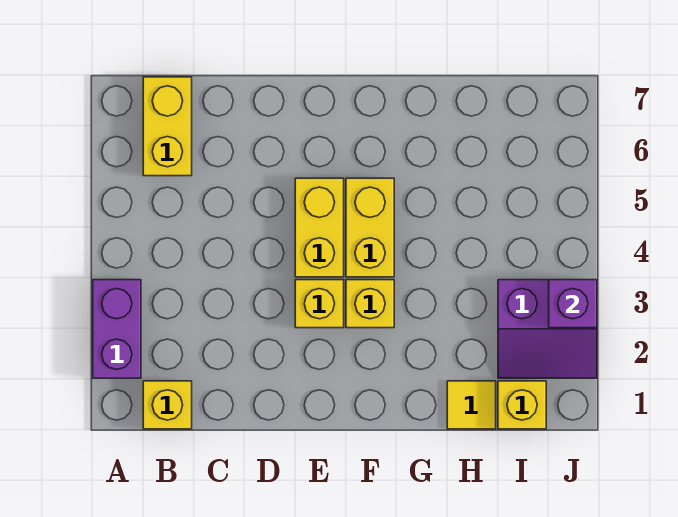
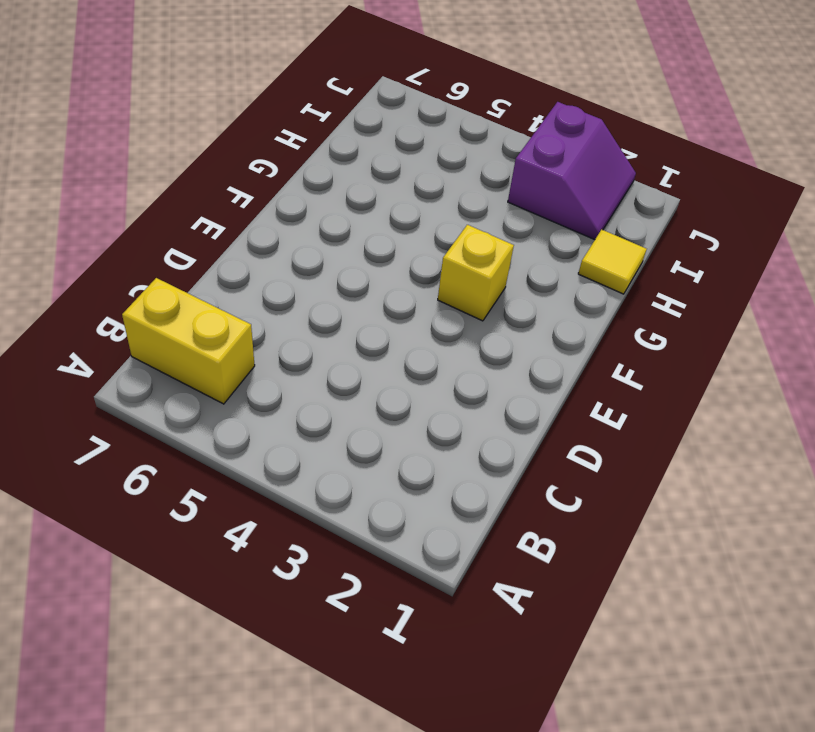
none -> purple brick A2:A3 level 1
none -> yellow brick B1 level 1

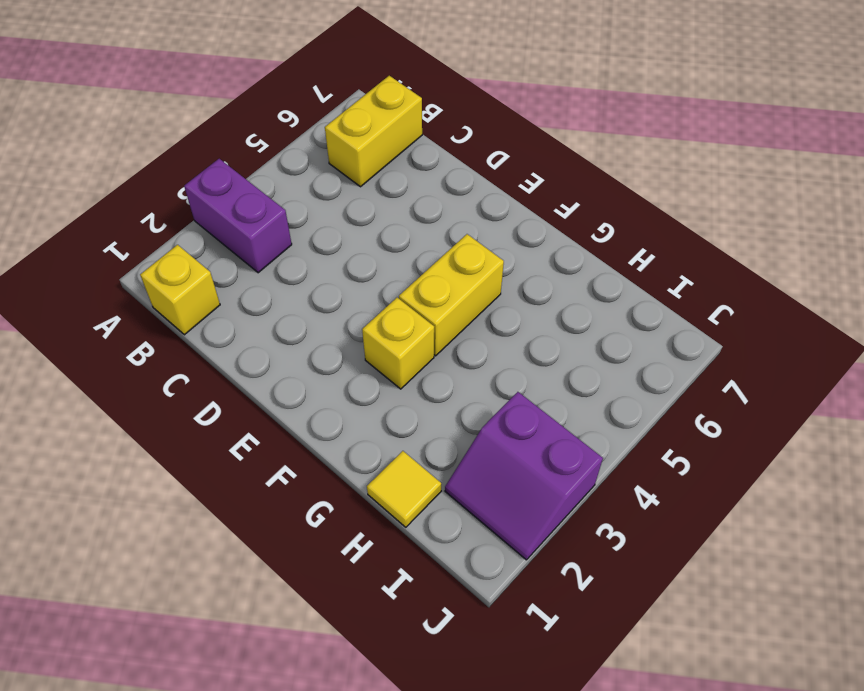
purple brick A3:B3 level 1 -> purple brick A2:A3 level 1
none -> yellow brick E3 level 1
none -> yellow brick E4:E5 level 1

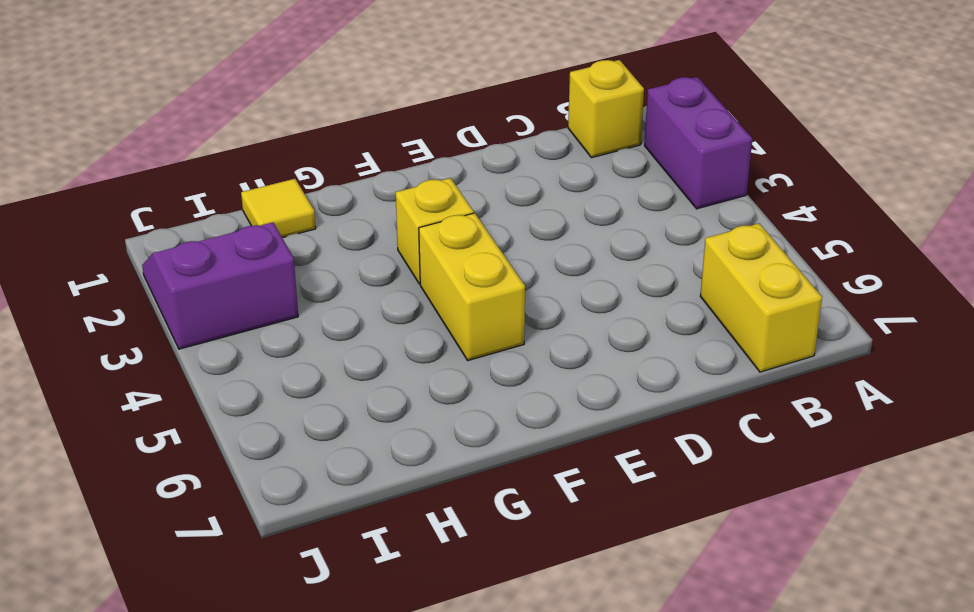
none -> yellow brick E3 level 1
none -> yellow brick E4:E5 level 1

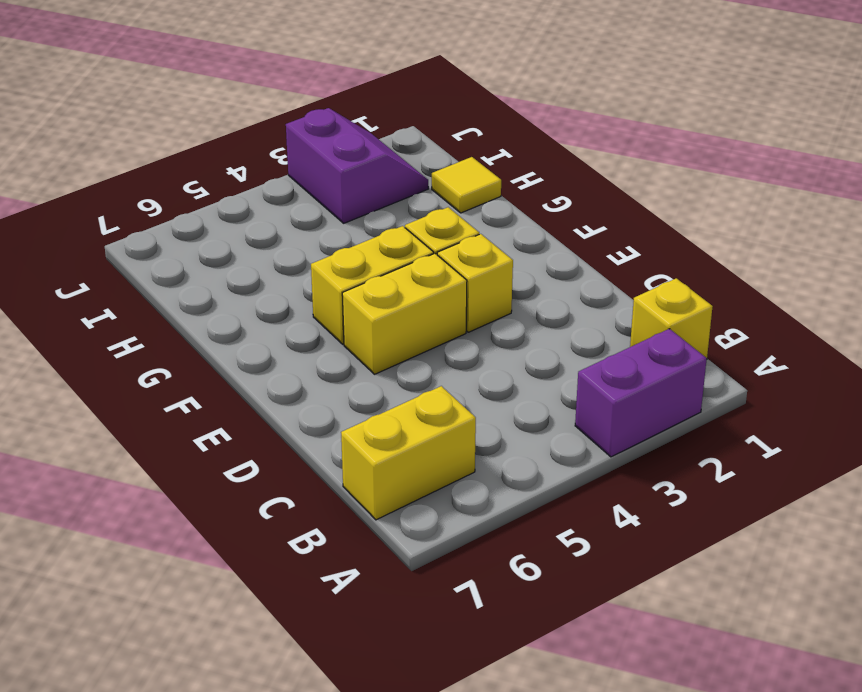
none -> yellow brick I1 level 1
none -> purple brick J3 level 2

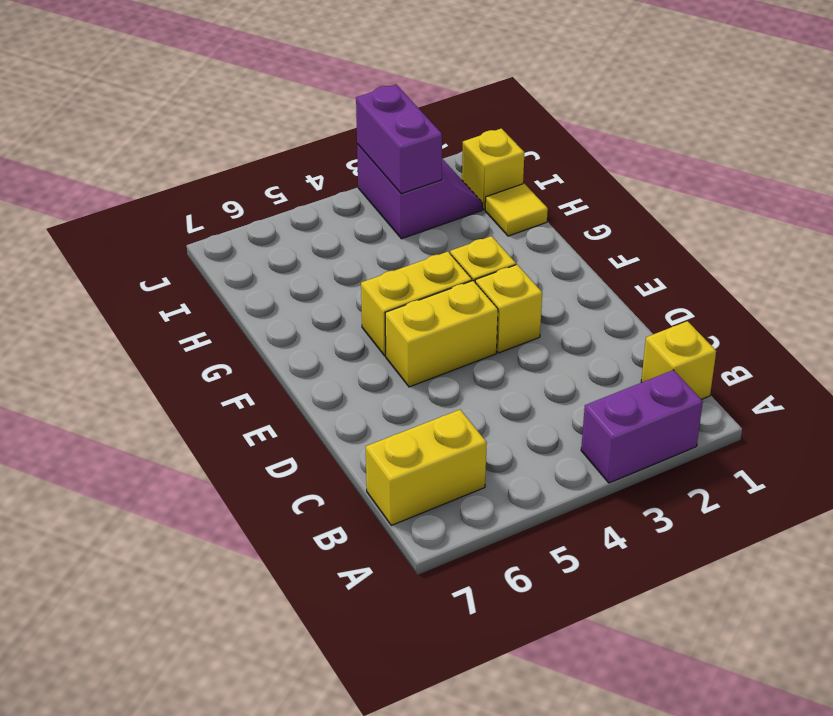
purple brick I3:J3 level 2 -> purple brick J3 level 2

